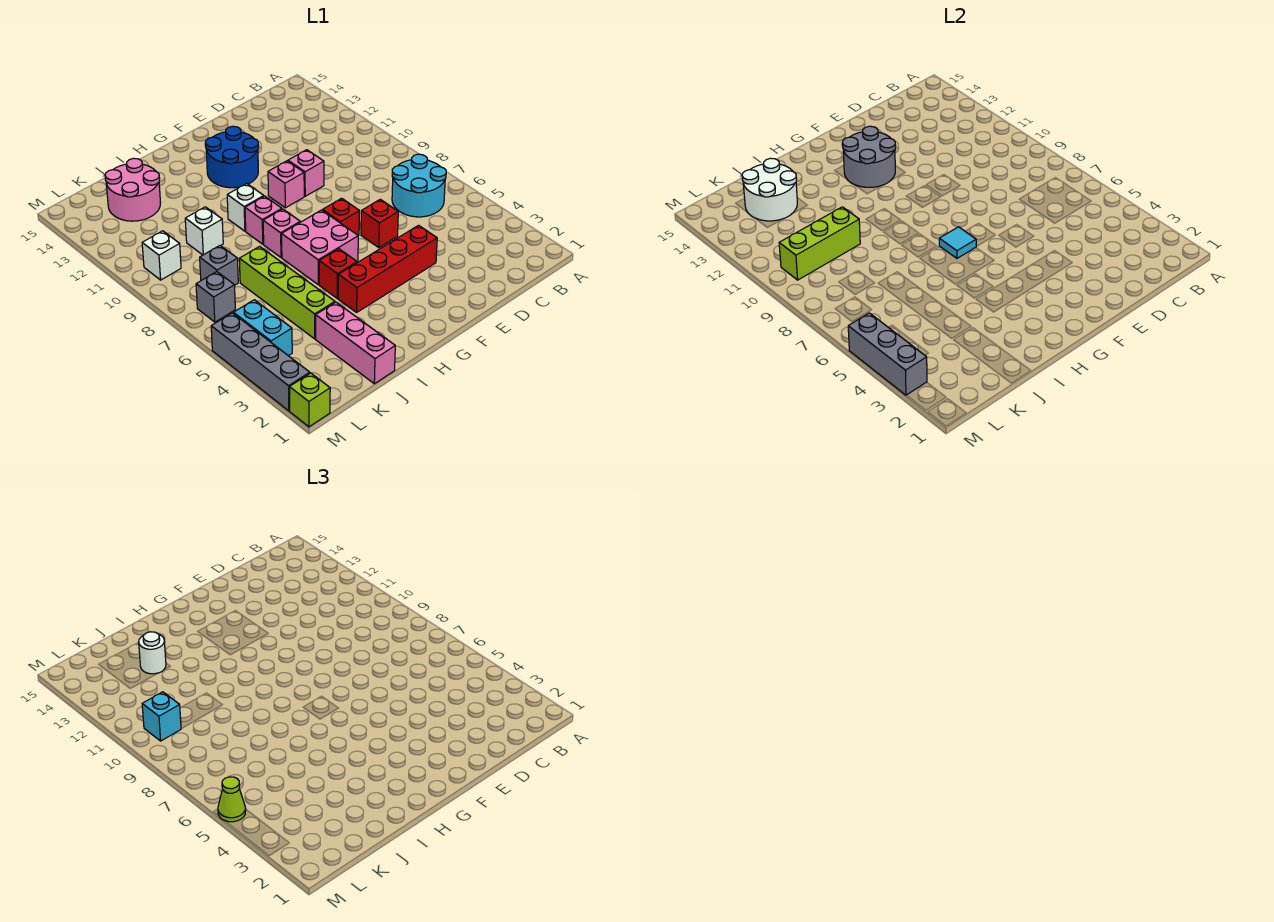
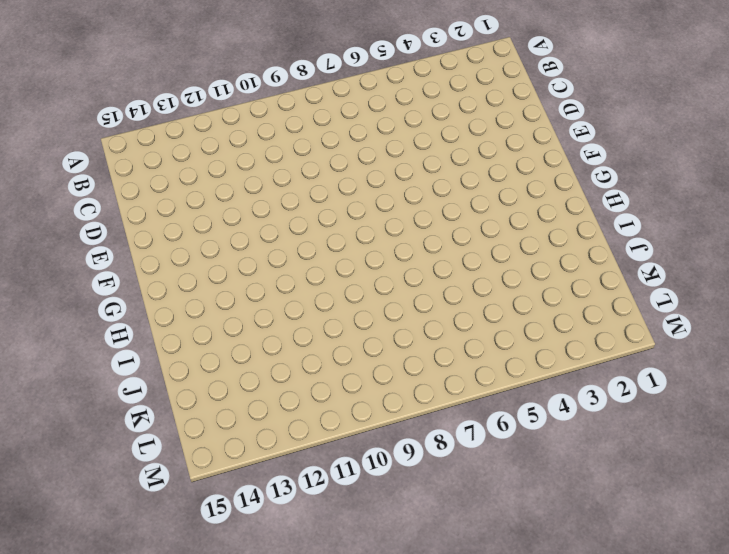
none -> cyan round brick B6:C7 level 1
none -> red brick E4:H4 level 1
none -> red brick E6 level 1
none -> pink brick E10 level 1

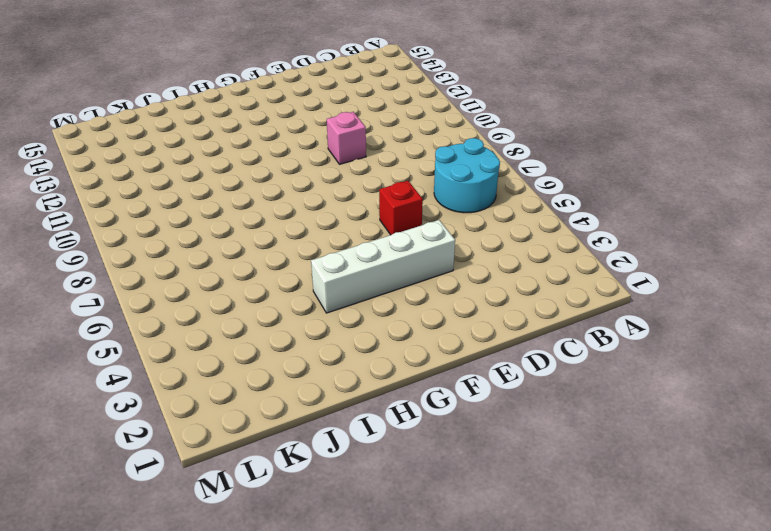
white brick E4:H4 level 1 -> red brick E4:H4 level 1
none -> red brick F7 level 1
none -> pink brick F10 level 1
none -> blue round brick F12:G13 level 1
none -> pink brick G6:H7 level 1

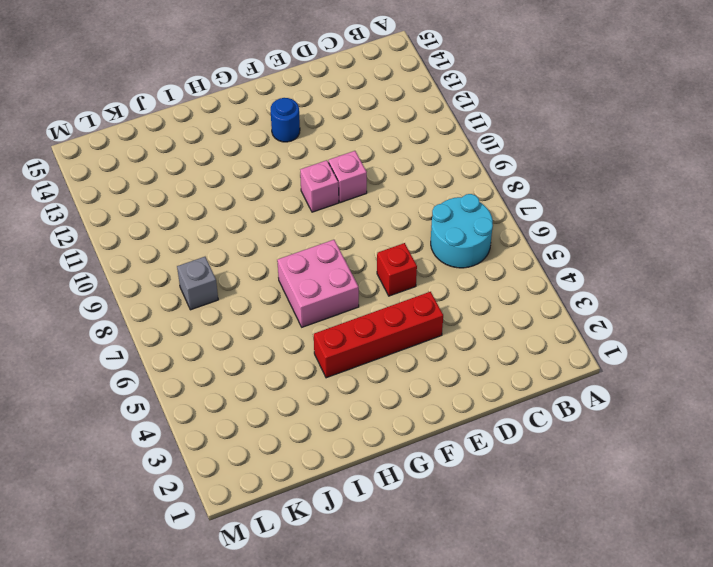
blue round brick F13 level 1 -> blue round brick F12:G13 level 1
none -> red brick F7 level 1
none -> red brick H5 level 1
none -> pink brick H8 level 1
none -> pink brick H9 level 1

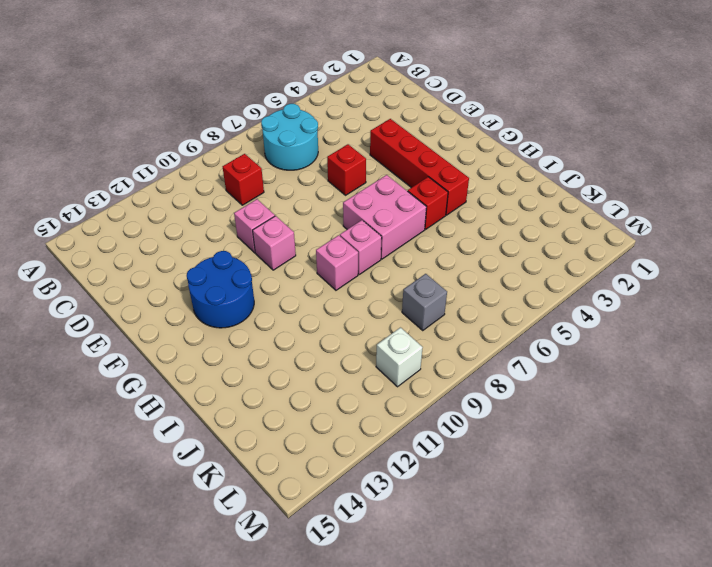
red brick C9 level 1 -> red brick F7 level 1
none -> white brick H10 level 1
none -> pink brick J1:J3 level 1
none -> lime brick J4:J7 level 1
none -> white brick J10 level 1

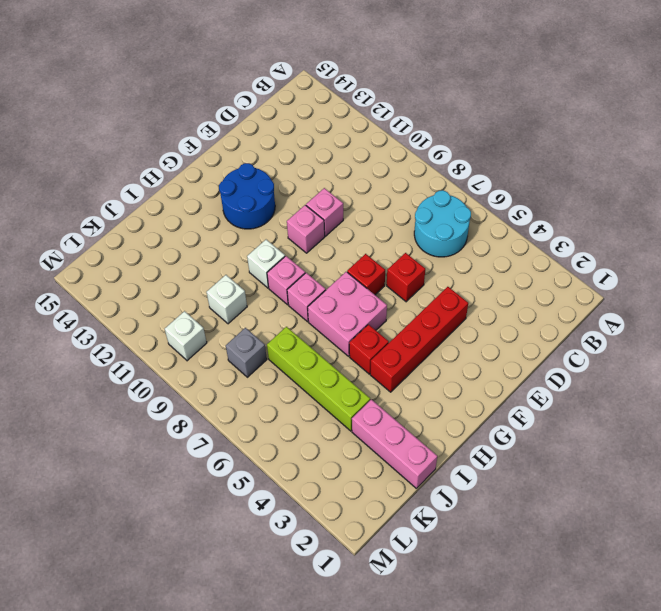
none -> pink round brick J13:K14 level 1
none -> cyan brick L4:L5 level 1
none -> grey brick L7 level 1
none -> lime brick M1 level 1

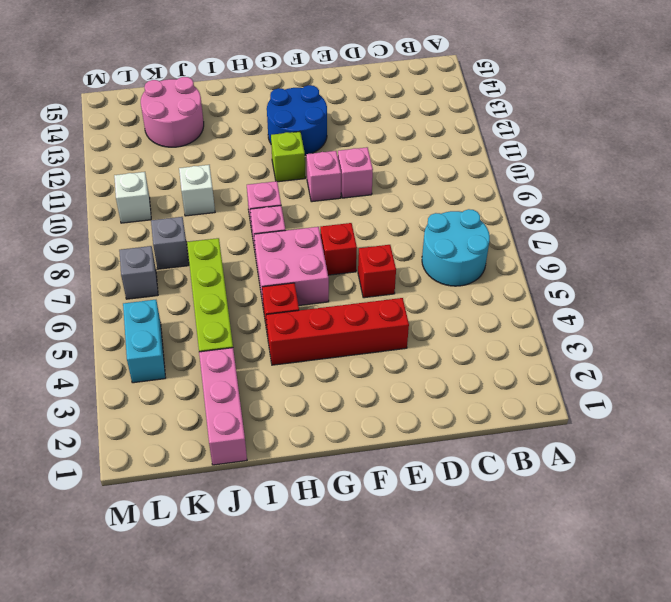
lime brick G11 level 1 -> lime brick M1 level 1
none -> white brick H10 level 1
none -> grey brick M2:M5 level 1
none -> grey round brick F12:G13 level 2
none -> cyan tile G7 level 2

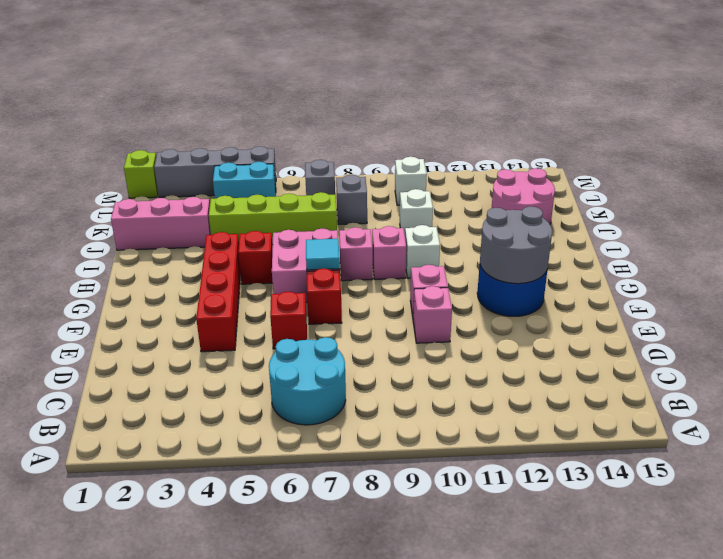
none -> lime brick J10:L10 level 2
none -> white round brick J13:K14 level 2
none -> grey brick M3:M5 level 2
none -> white round brick J13 level 3

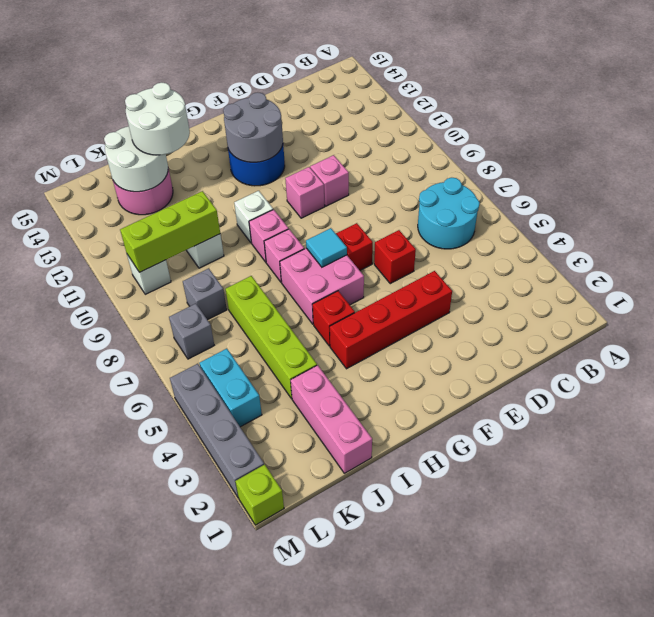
white round brick I13:J14 level 3 -> white round brick J13 level 3
none -> grey brick M3:M5 level 2
none -> cyan brick L10 level 3
none -> lime cone M5 level 3

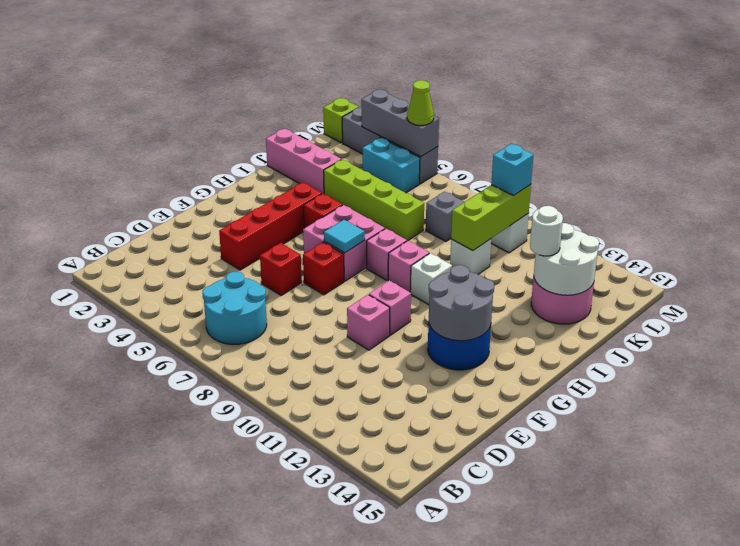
none -> grey brick L7 level 1

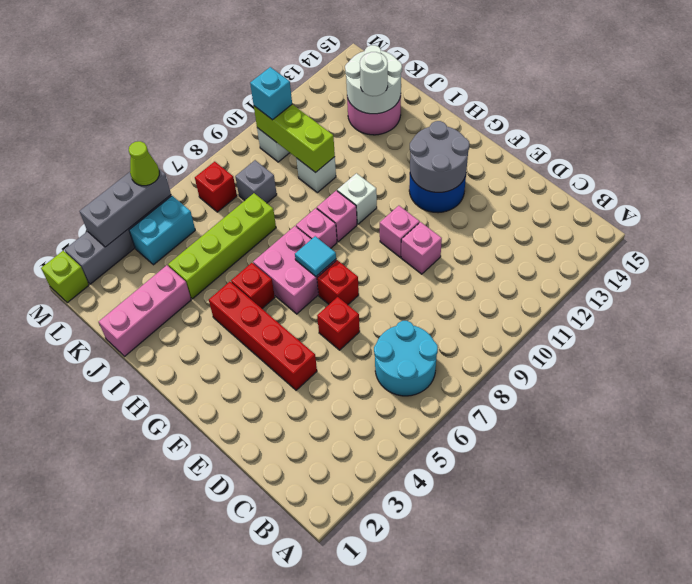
red brick L7 level 1 -> grey brick L7 level 1

